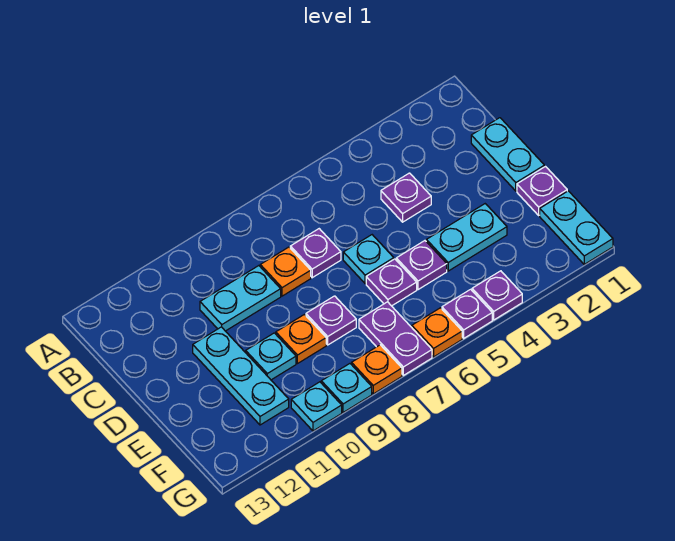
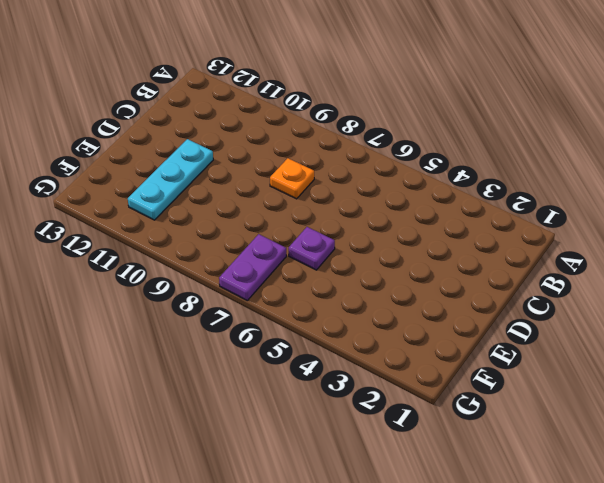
none -> cyan plate C1:D1 level 1
none -> purple plate C4 level 1
none -> purple plate C7 level 1

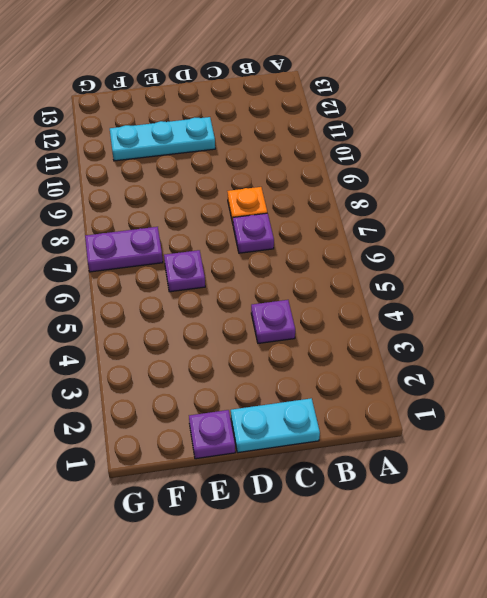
none -> cyan plate C9:C10 level 1
none -> cyan plate D6 level 1
none -> cyan plate E3:E4 level 1

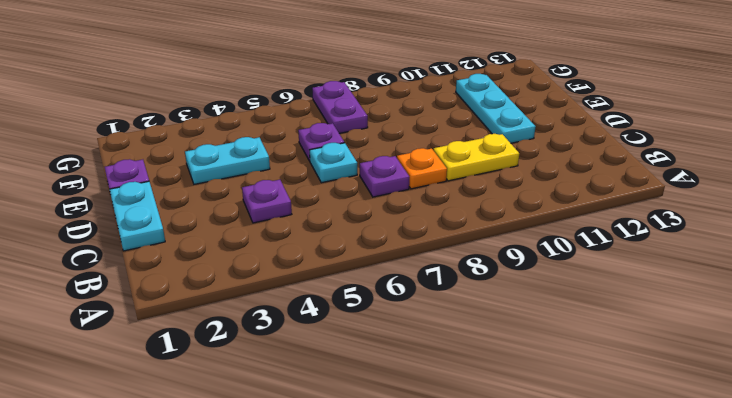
yellow plate C9:C10 level 1 -> cyan plate C9:C10 level 1
none -> purple plate E5 level 1
none -> purple plate E8 level 1
none -> orange plate E9 level 1

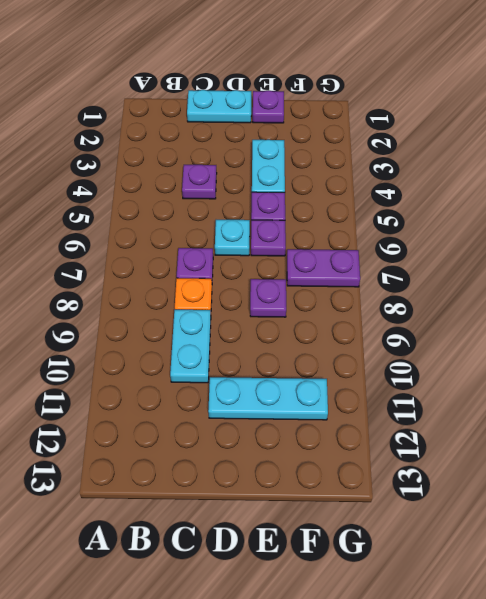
none -> orange plate E9 level 1
none -> cyan plate E10 level 1
none -> cyan plate F1:G1 level 1

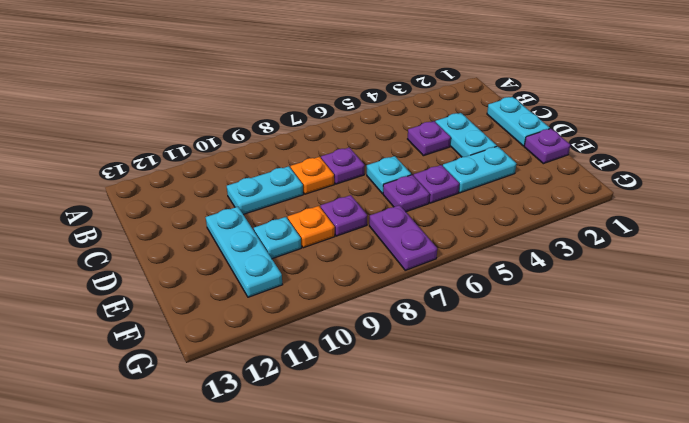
cyan plate C3:D3 level 1 -> cyan plate F1:G1 level 1
none -> purple plate G4 level 1
none -> purple plate G5 level 1
none -> orange plate G6 level 1

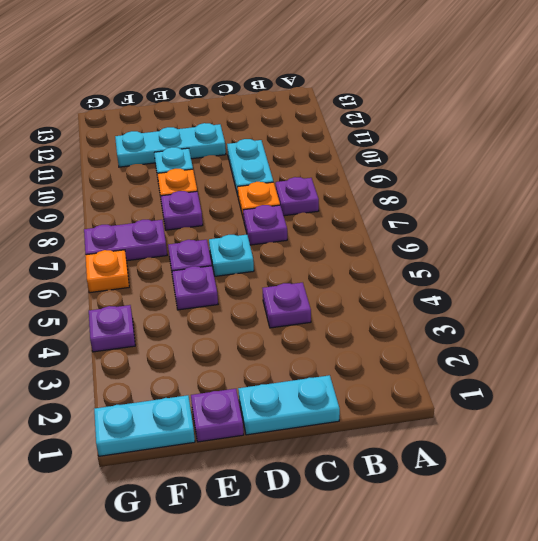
purple plate B8 level 1 -> purple plate G5 level 1
none -> cyan plate E3:E4 level 1
none -> orange plate G8 level 1
none -> cyan plate G9 level 1

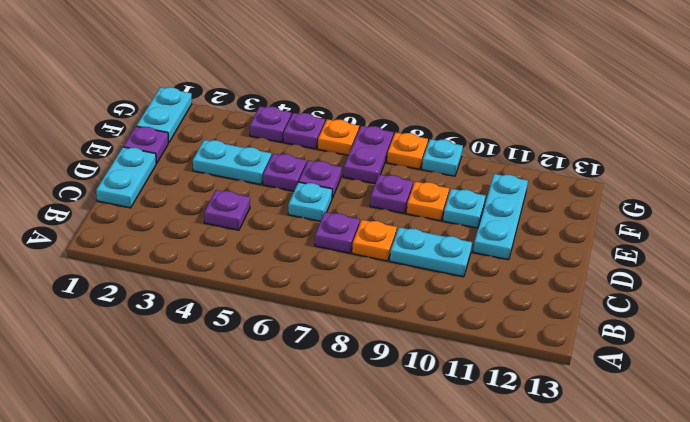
none -> cyan plate G10 level 1

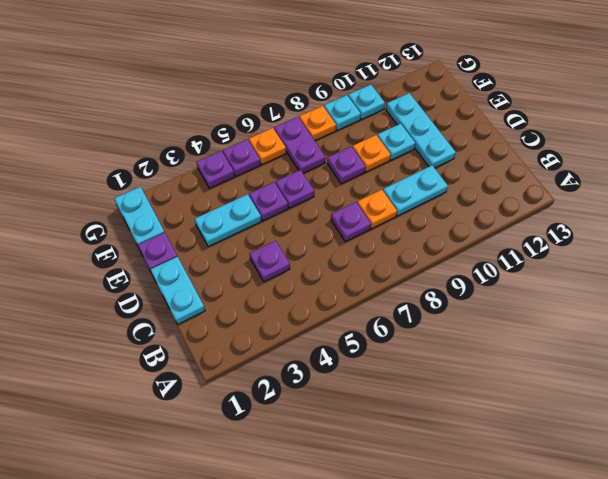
none -> cyan plate D6 level 1

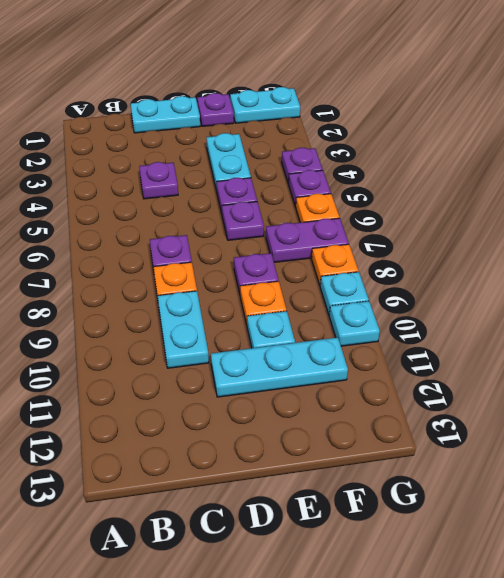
none -> cyan plate D6 level 1

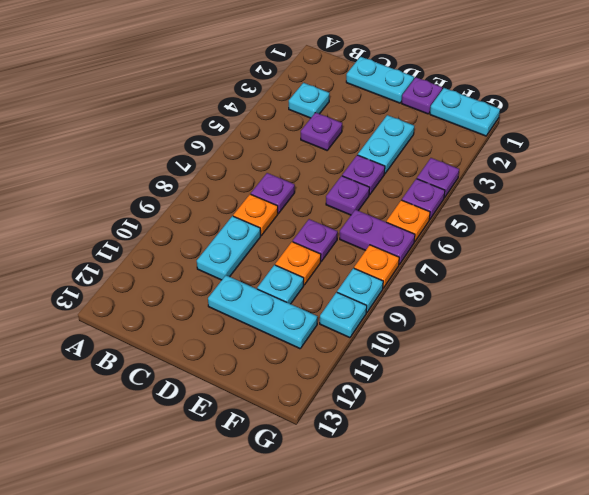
cyan plate B3 level 1 -> cyan plate D6 level 1

